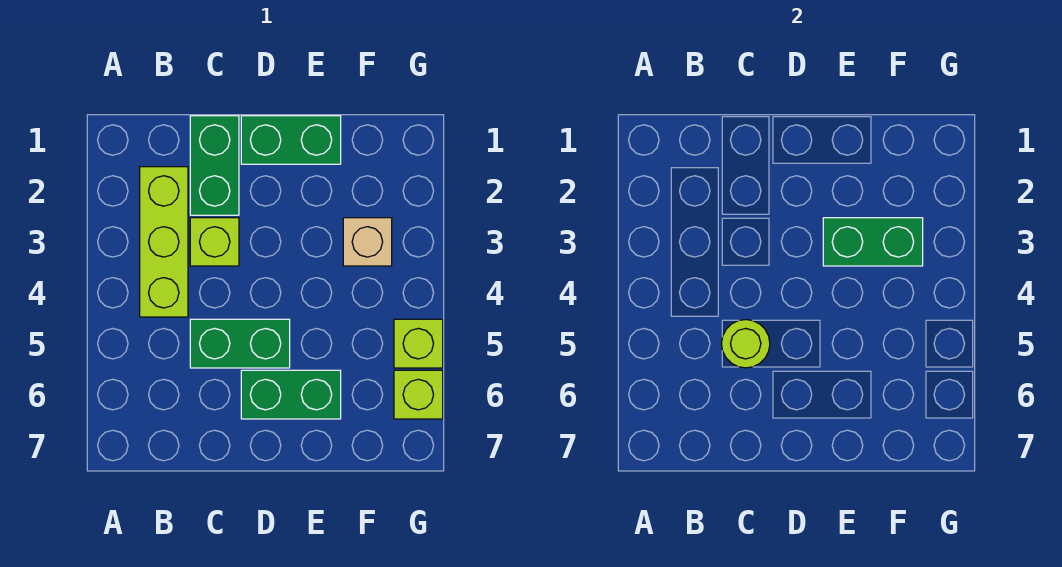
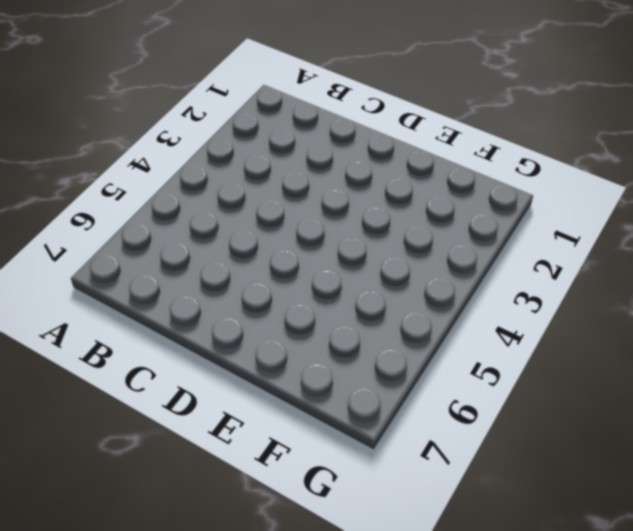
none -> lime brick B2:B4 level 1
none -> green brick C1:C2 level 1

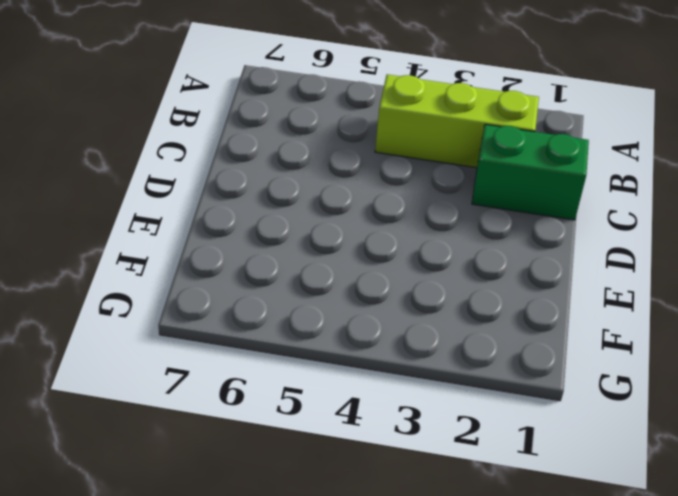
none -> lime brick C3 level 1
none -> green brick C5:D5 level 1

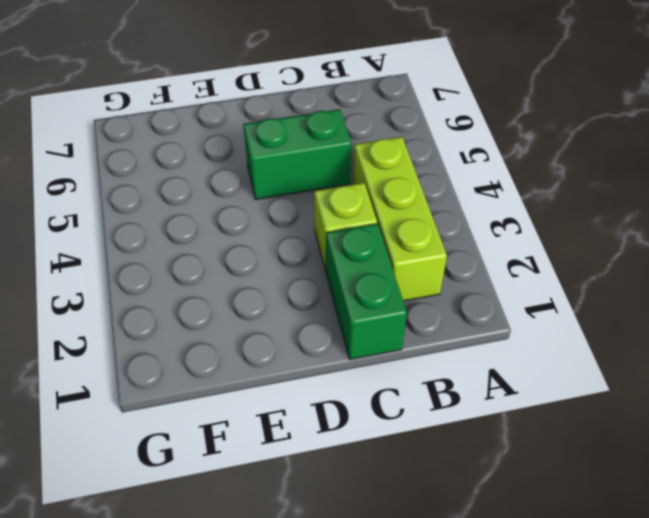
none -> green brick D1:E1 level 1
none -> green brick D6:E6 level 1

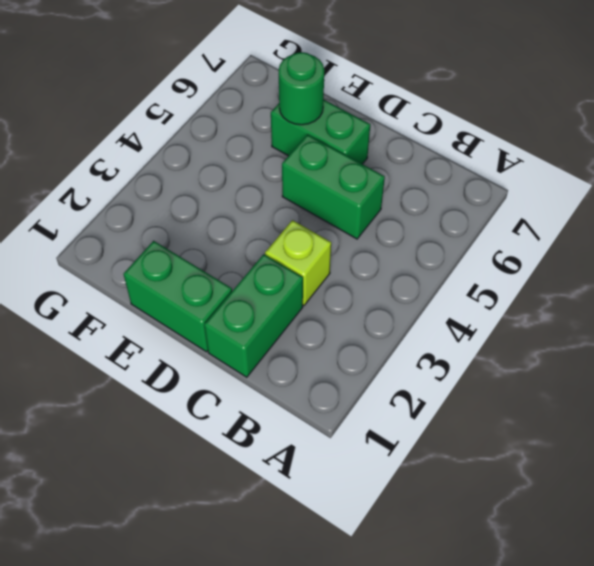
green round brick E6 level 2 -> none
none -> lime brick B2:B4 level 1
none -> tan brick F3 level 1

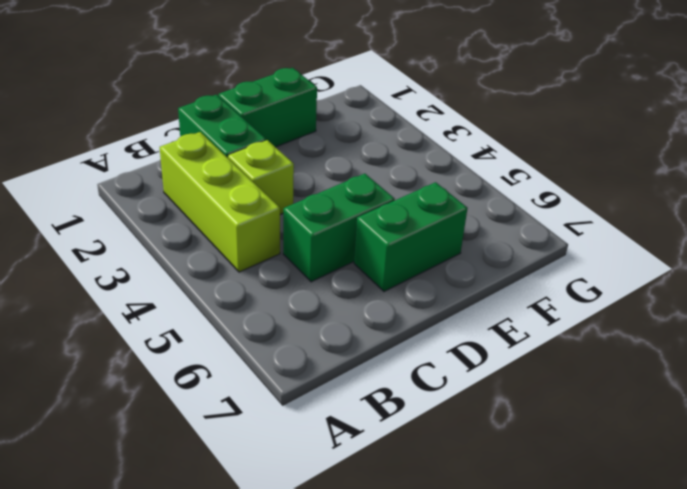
none -> tan brick F3 level 1
none -> lime brick G5 level 1

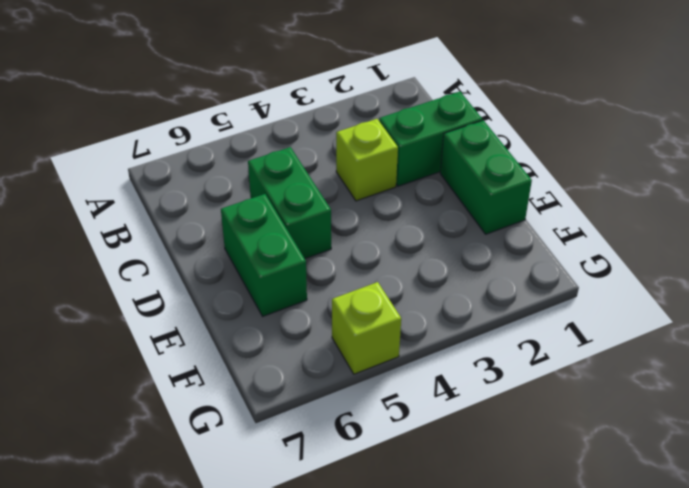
none -> lime brick B2:B4 level 1
none -> tan brick F3 level 1

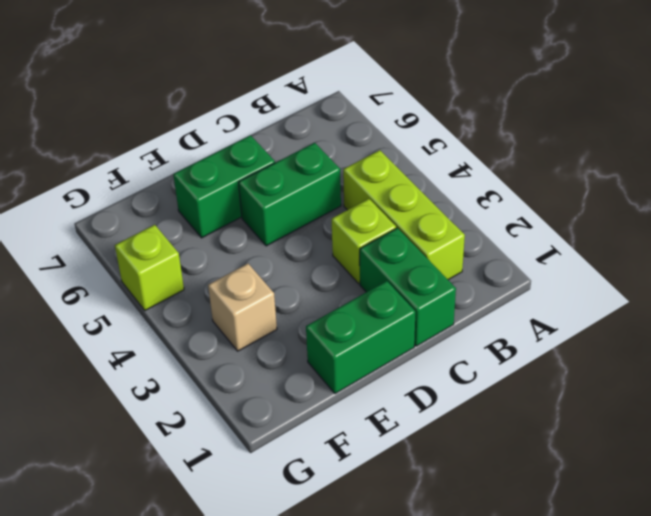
none -> lime brick G6 level 1
none -> lime round brick C5 level 2

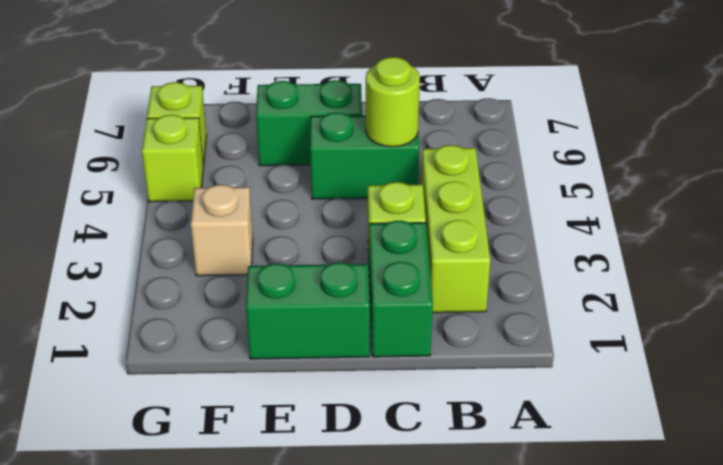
none -> green brick E3:F3 level 2

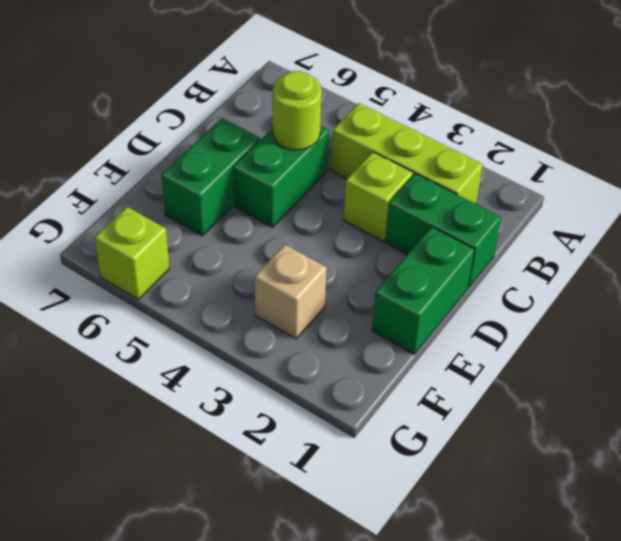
none -> lime brick G5 level 1
none -> green brick E3:F3 level 2

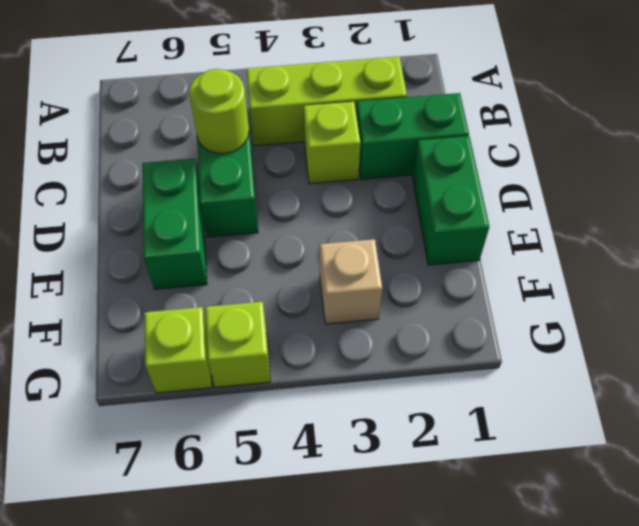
none -> green brick E3:F3 level 2

